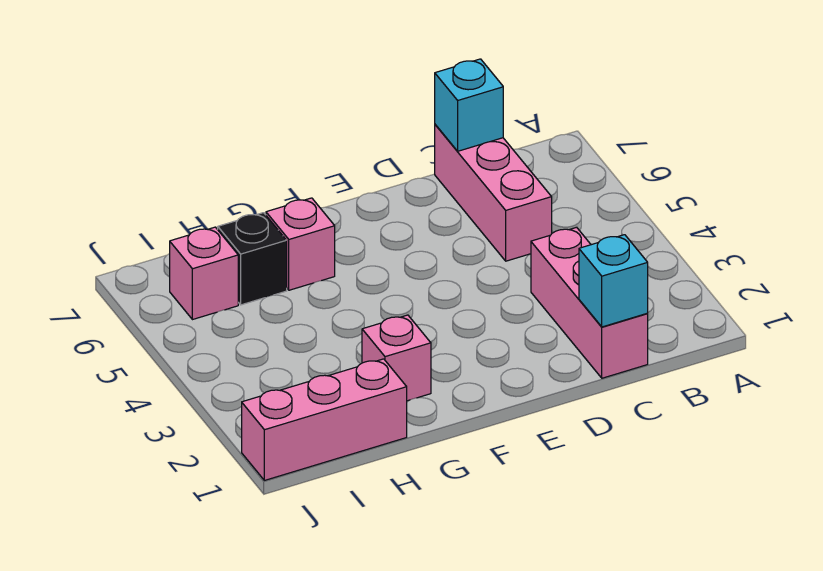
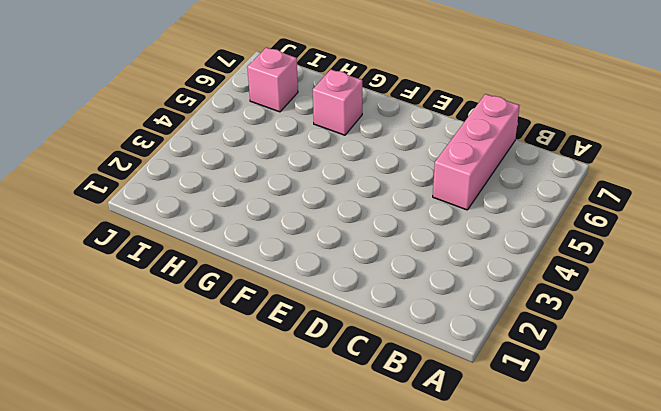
none -> pink brick C1:C3 level 1
none -> pink brick G2 level 1

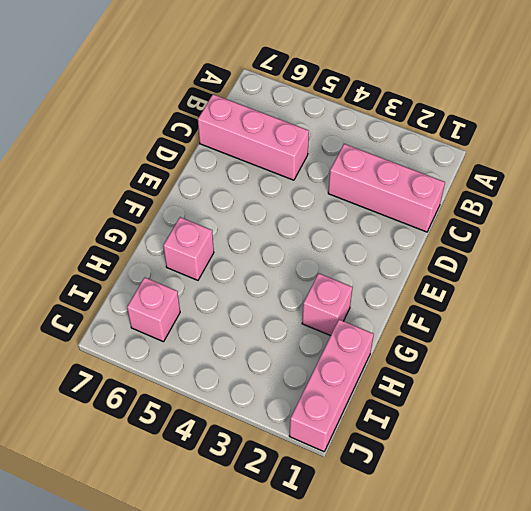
none -> black brick H6 level 1
none -> cyan brick C1 level 2

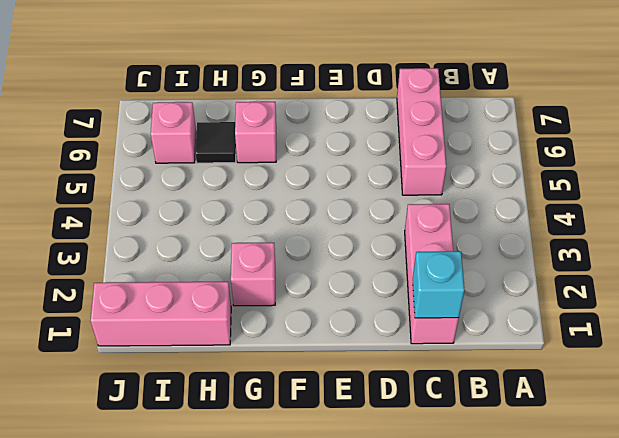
black tile H6 level 1 -> black brick H6 level 1
none -> cyan brick C7 level 2

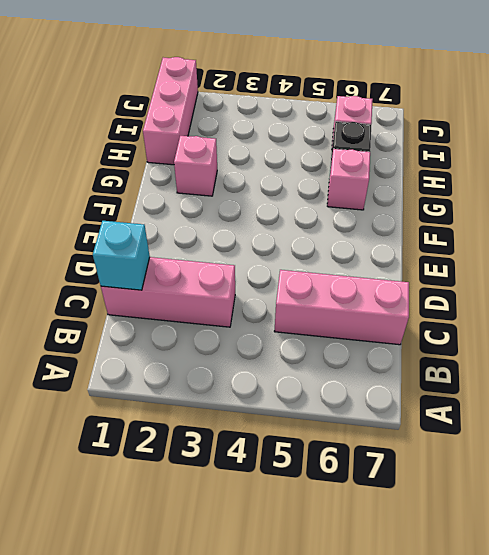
none -> cyan brick C7 level 2

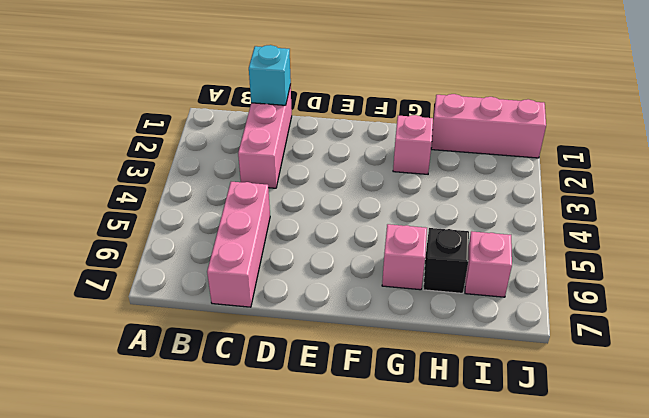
none -> cyan brick C7 level 2

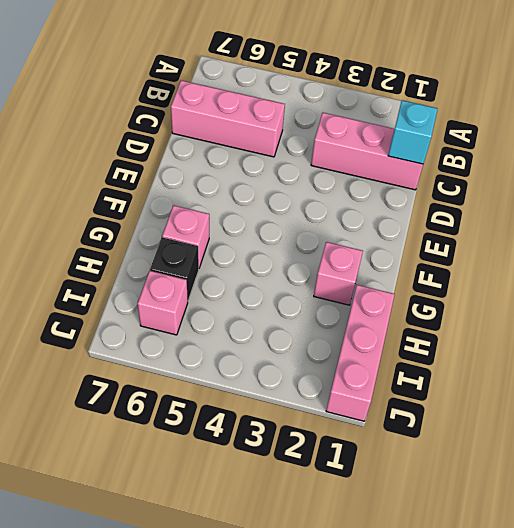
none -> cyan brick C7 level 2

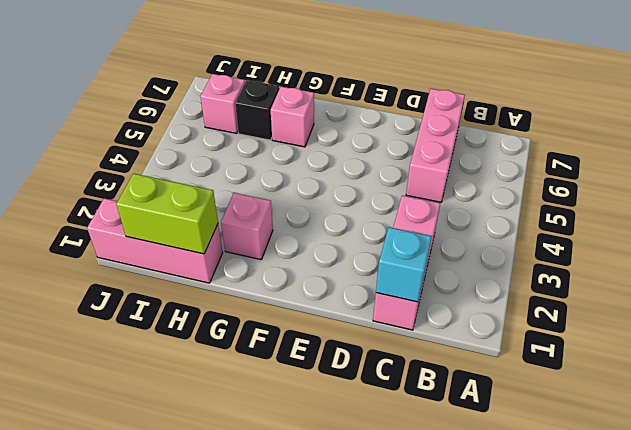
lime brick H1:I1 level 2 -> none
none -> cyan brick C7 level 2

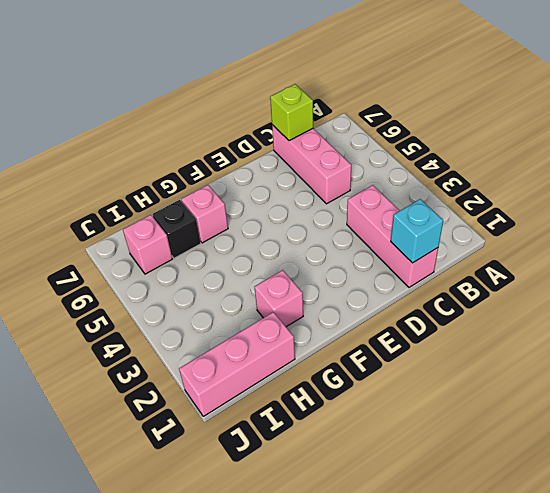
lime brick C7 level 2 -> cyan brick C7 level 2

